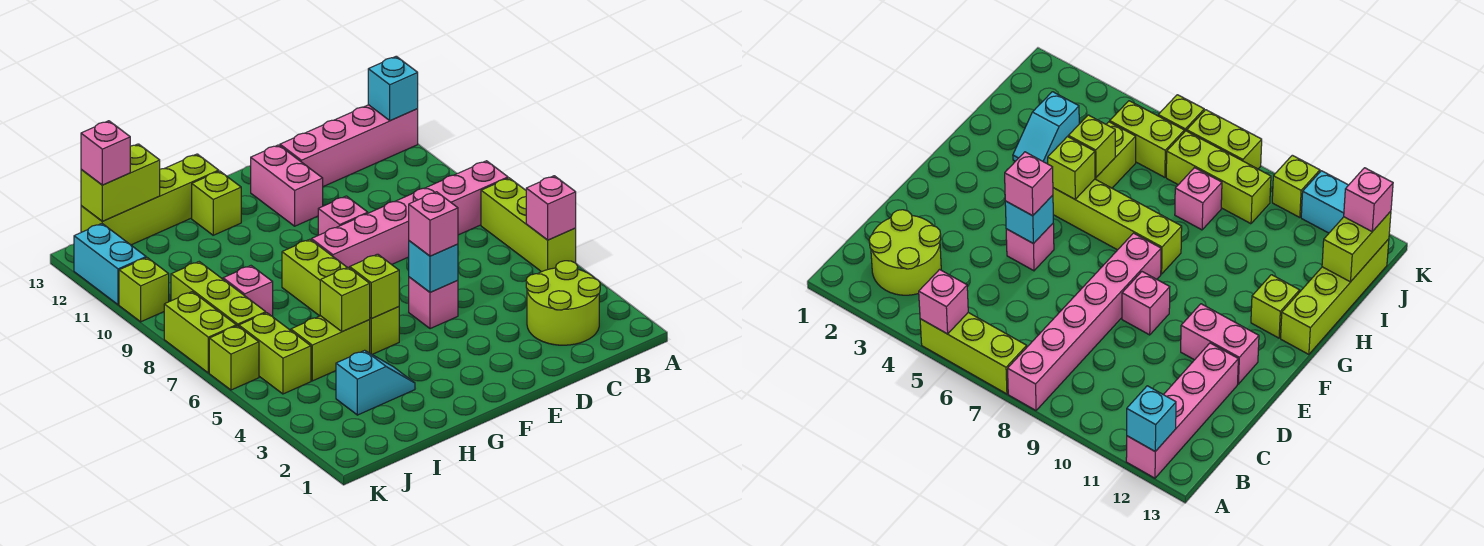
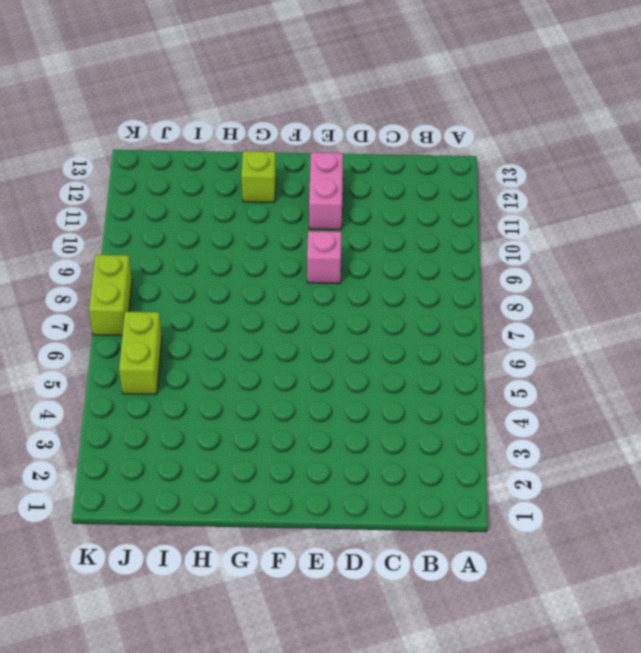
none -> lime brick A5:A7 level 1
none -> pink brick A8:F8 level 1
none -> pink brick A12:D12 level 1

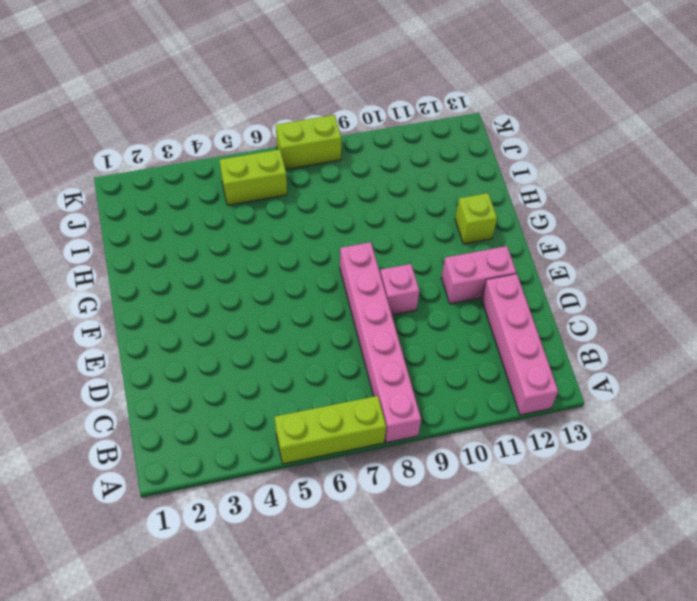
none -> lime round brick B2:C3 level 1
none -> pink brick E5 level 1
none -> lime brick G5:G8 level 1

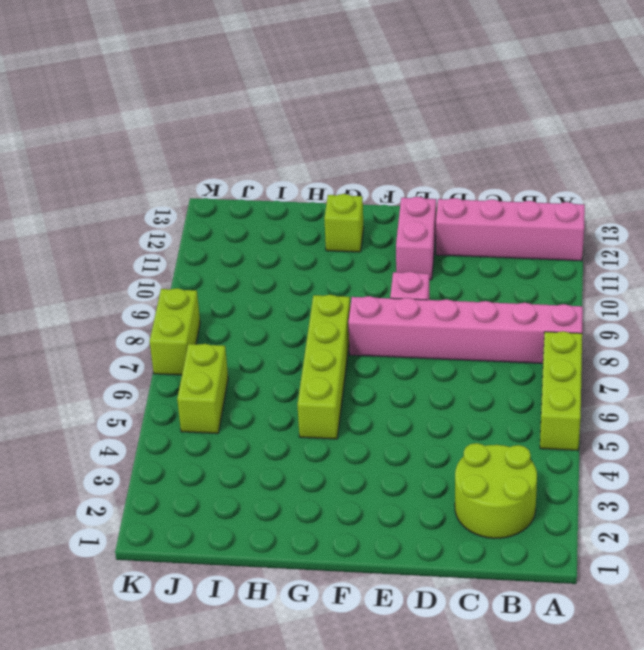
none -> pink brick E5 level 1
none -> lime brick G13:J13 level 1
none -> cyan slope H3:I3 level 1 top I

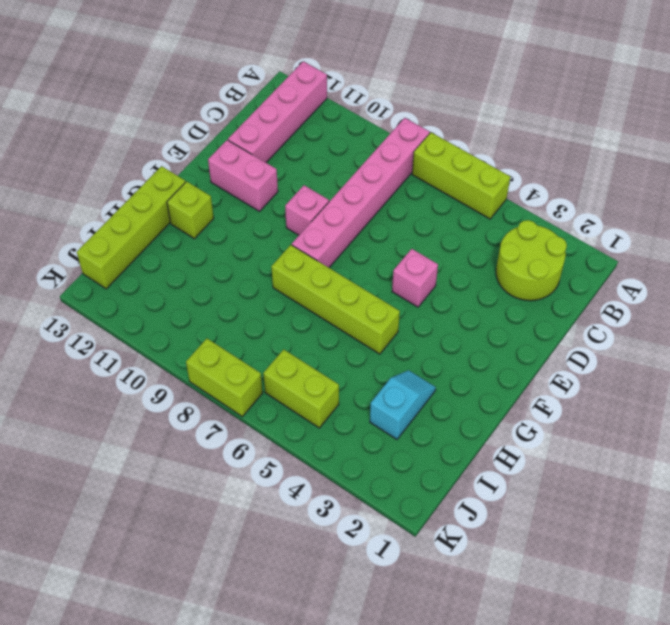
none -> lime brick H5:I5 level 1
none -> pink brick I8 level 1
none -> lime brick J7:J9 level 1

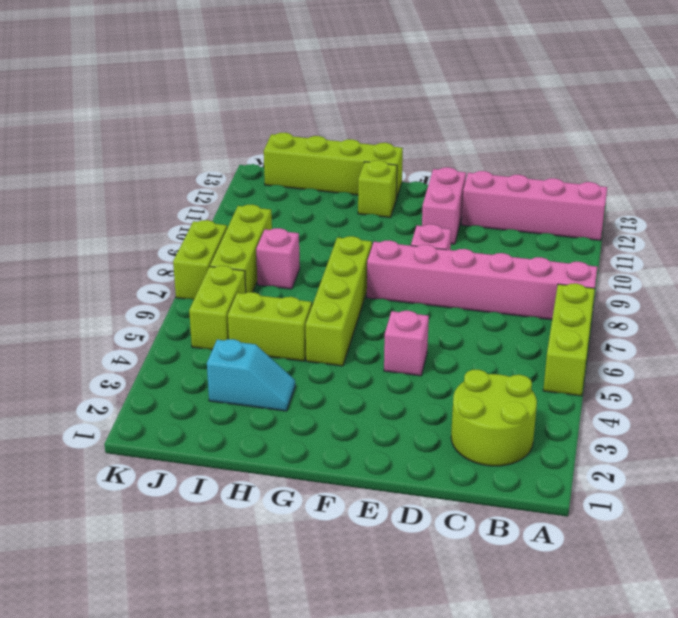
none -> lime brick K6 level 1
none -> lime brick K10 level 1
none -> cyan brick K11:K12 level 1

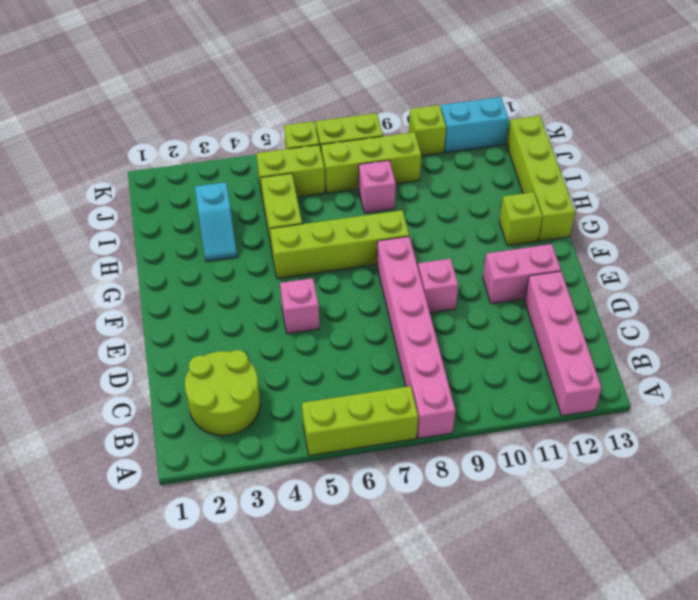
none -> pink brick A5 level 2
none -> cyan brick A12 level 2
none -> cyan brick E5 level 2

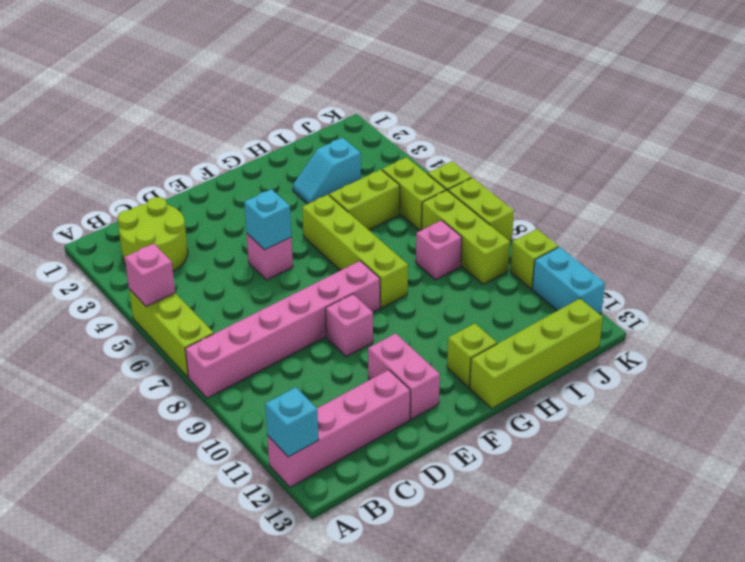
none -> lime brick G5 level 2
none -> lime brick H5 level 2
none -> lime brick I13:J13 level 2

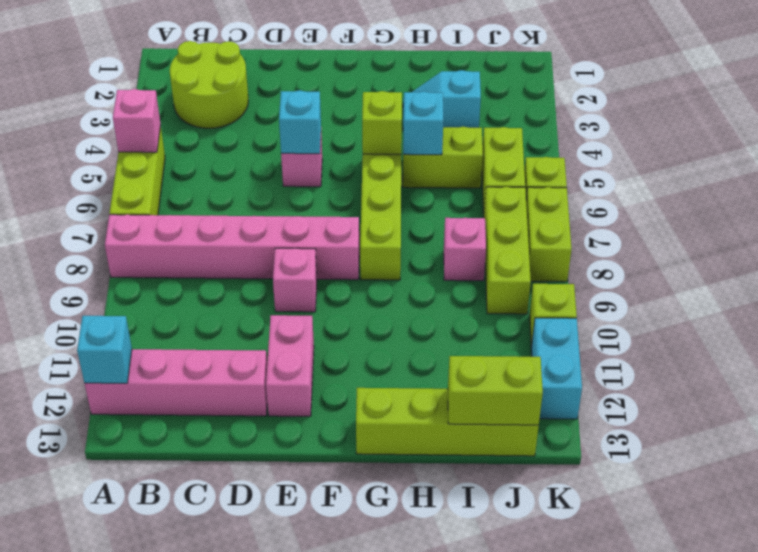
cyan brick H5 level 2 -> lime brick H5 level 2
none -> lime brick G12 level 1
none -> pink brick E5 level 3
none -> pink brick J13 level 3

